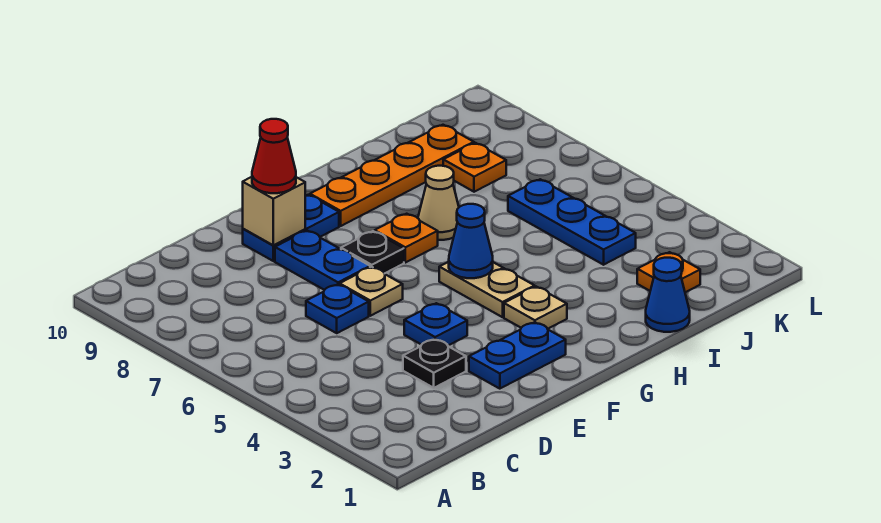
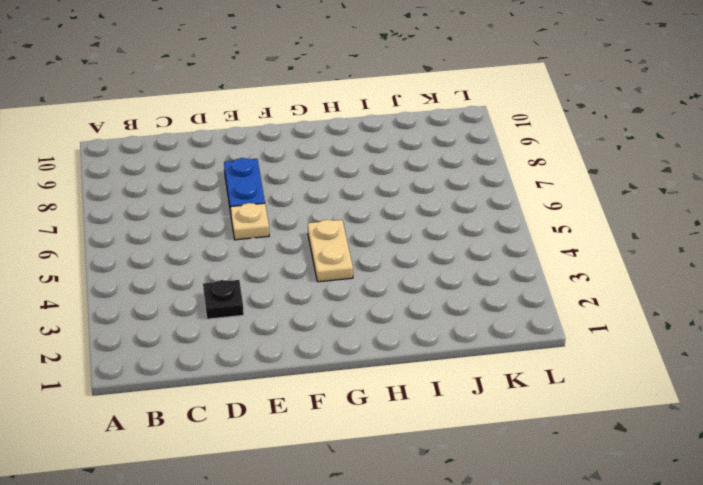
none -> blue plate D6 level 1
none -> blue plate E2:F2 level 1
none -> blue plate E4 level 1

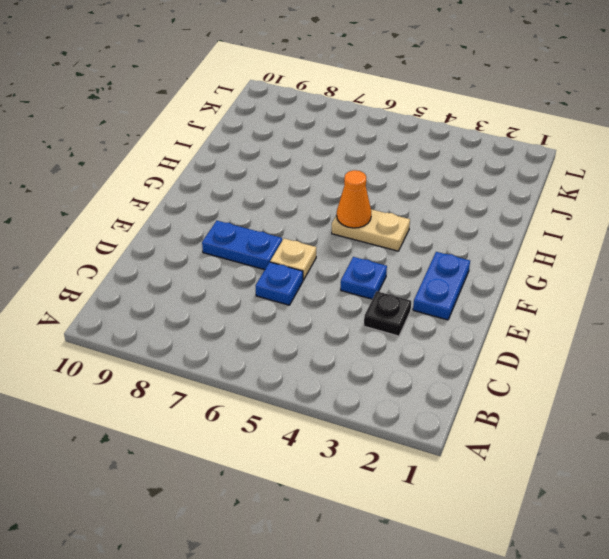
orange cone G5 level 2 -> blue cone G5 level 2
none -> blue plate E9:F9 level 1
none -> black plate F7 level 1
none -> tan plate G3 level 1

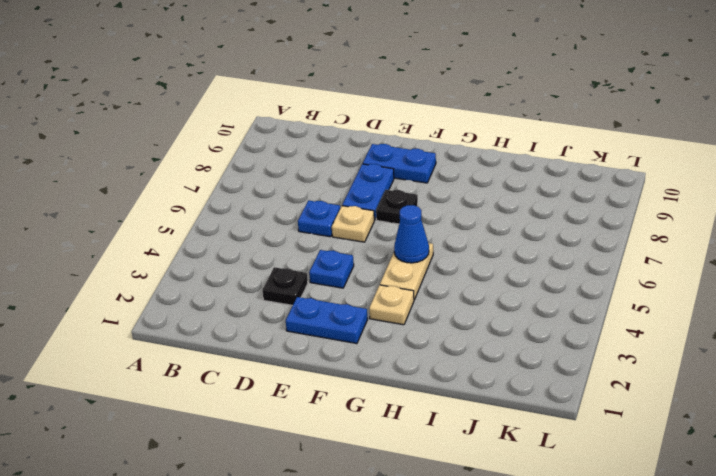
none -> orange plate G7 level 1
none -> orange plate G9:J9 level 1
none -> tan cone H7 level 1

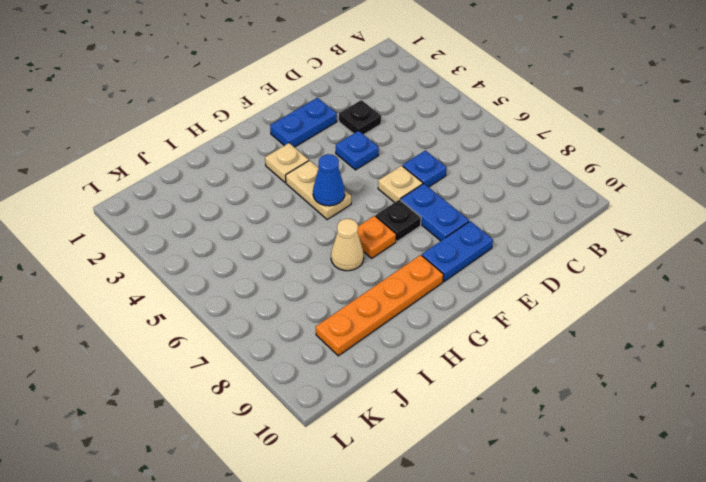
none -> blue cone I1 level 1
none -> orange plate J2 level 1
none -> blue plate J4:J6 level 1

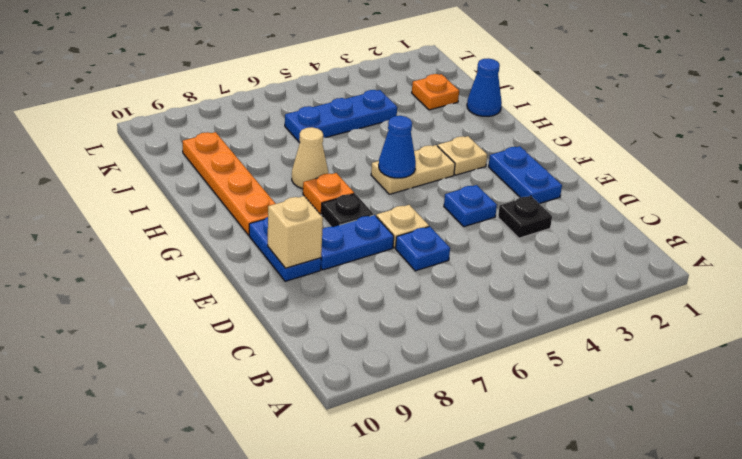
none -> orange plate J8 level 1
none -> red cone E9 level 3

